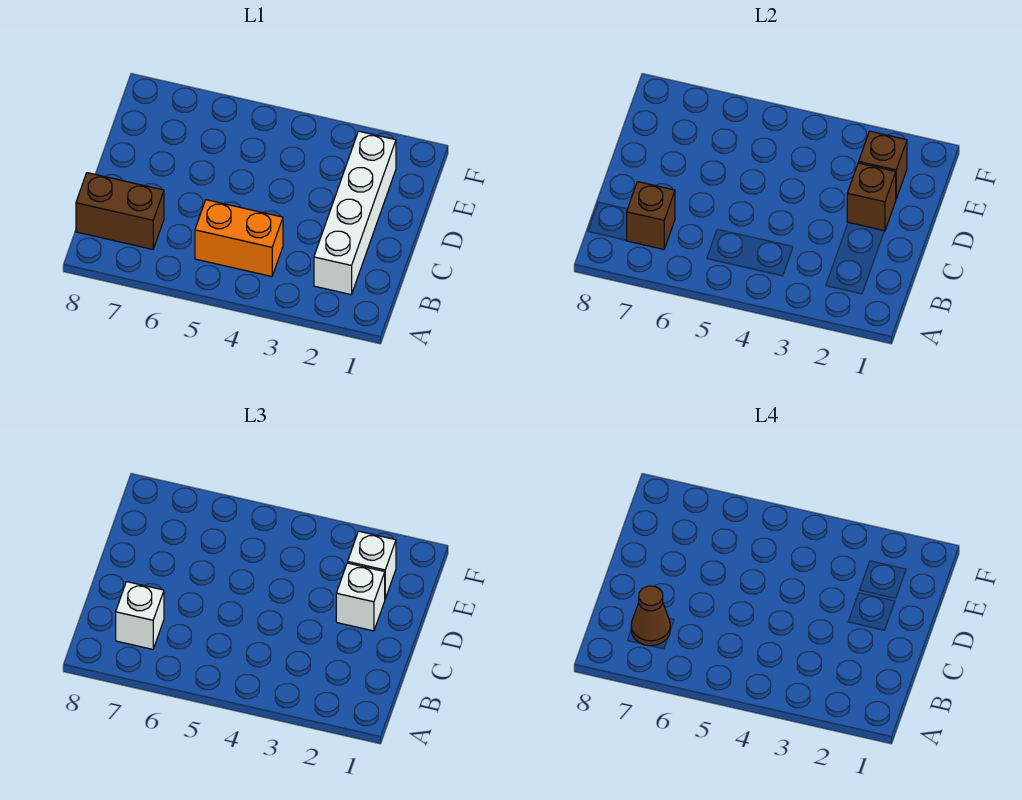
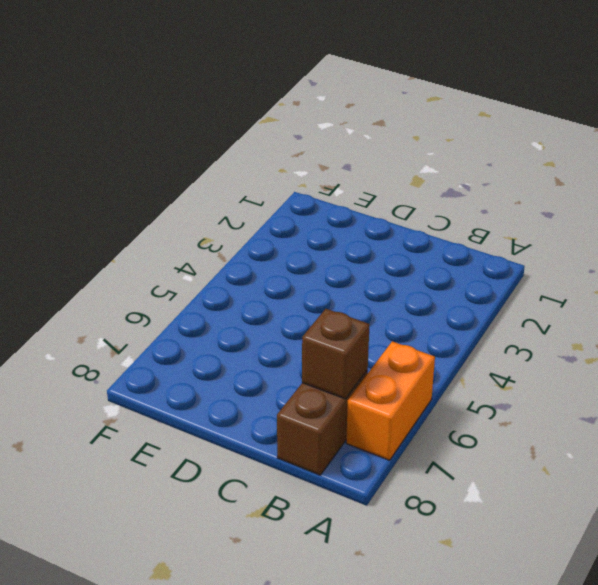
orange brick A6:A7 level 1 -> orange brick B4:B5 level 1
none -> white brick B2:E2 level 1
none -> brown brick D2 level 2

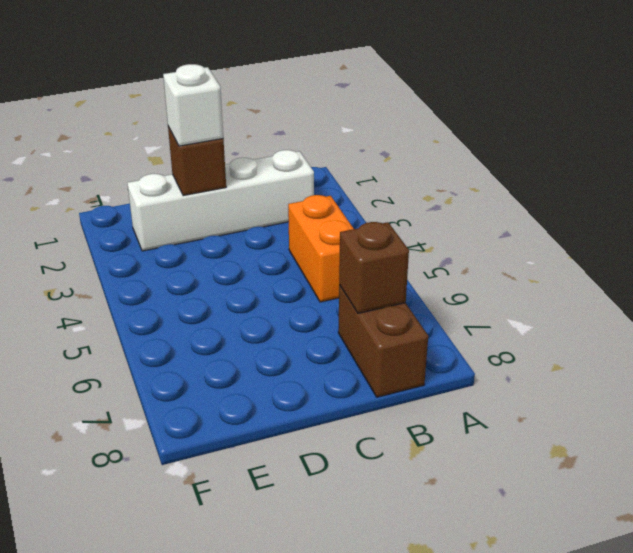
none -> brown brick E2 level 2
none -> white brick B7 level 3

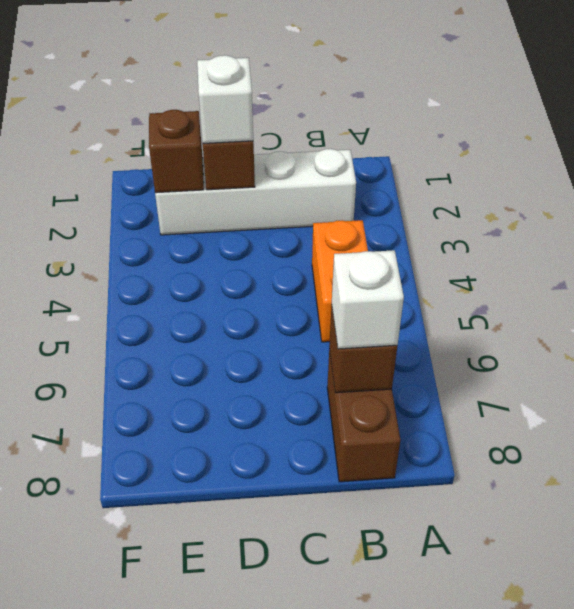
none -> white brick E2 level 3
none -> brown cone B7 level 4

